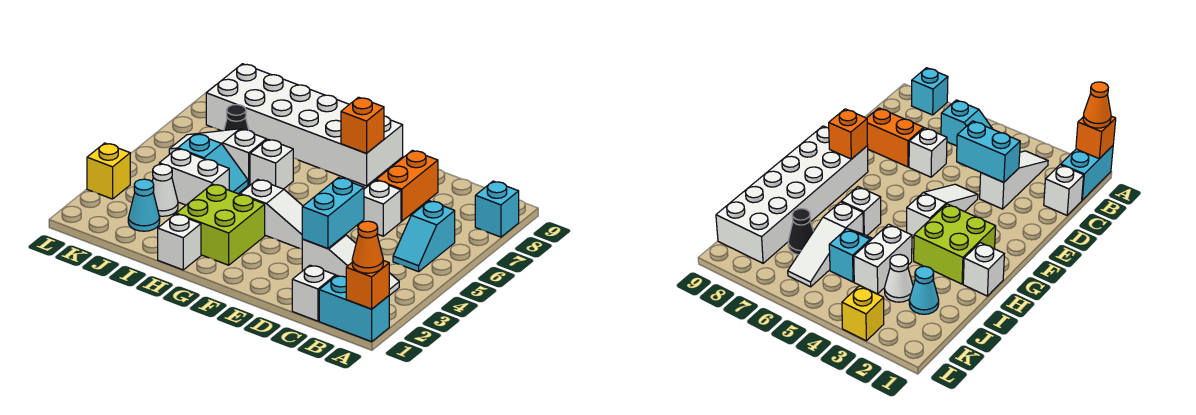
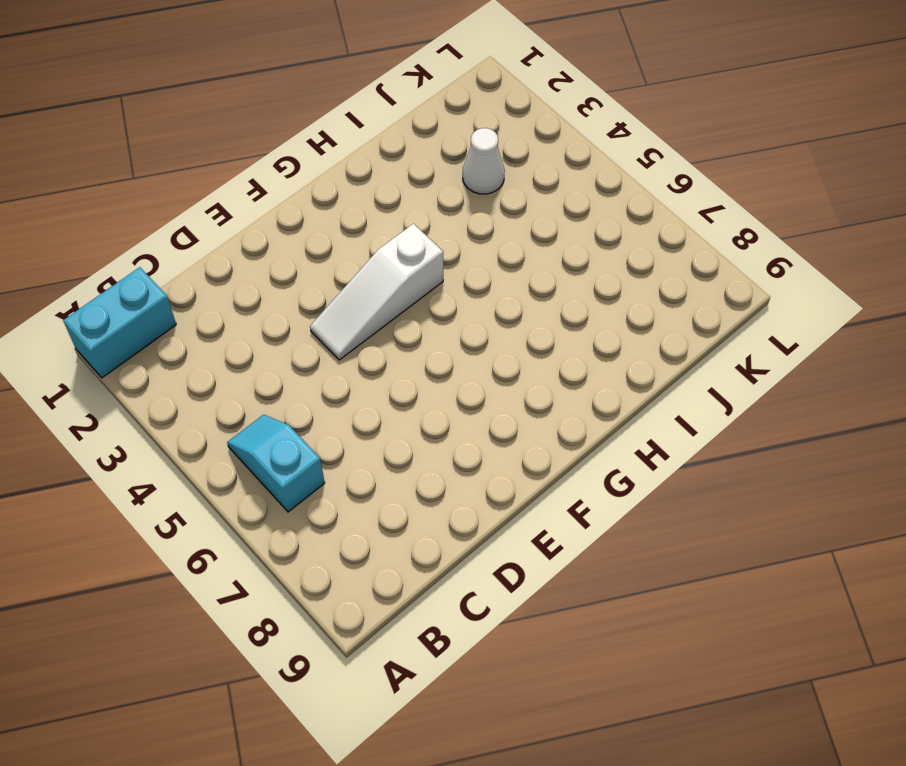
none -> cyan brick A8 level 1
none -> white slope B3:D3 level 1 top D
none -> white brick C1 level 1

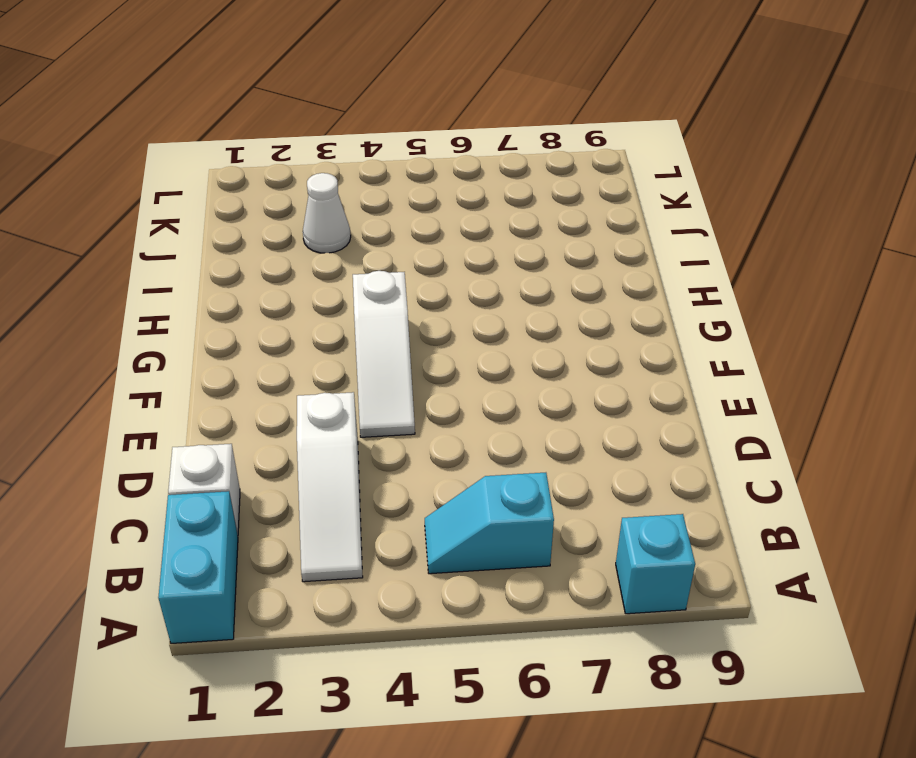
none -> white brick D6 level 1
none -> orange brick D7:D8 level 1
none -> white brick F8:K9 level 1

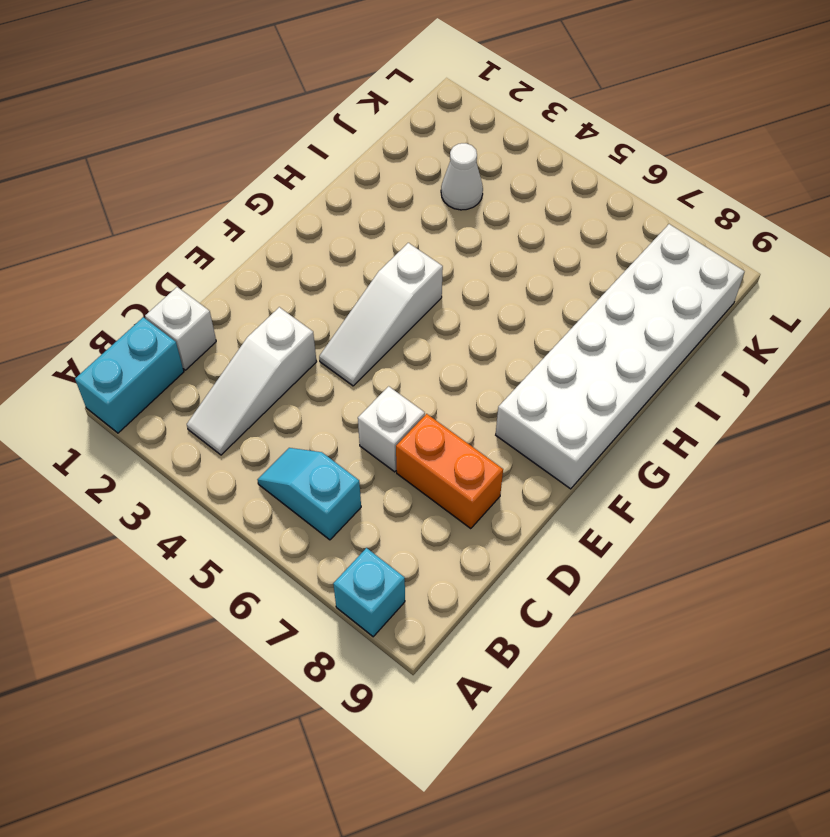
none -> lime brick G2:H3 level 1
none -> white brick H1 level 1
none -> white brick H6 level 1

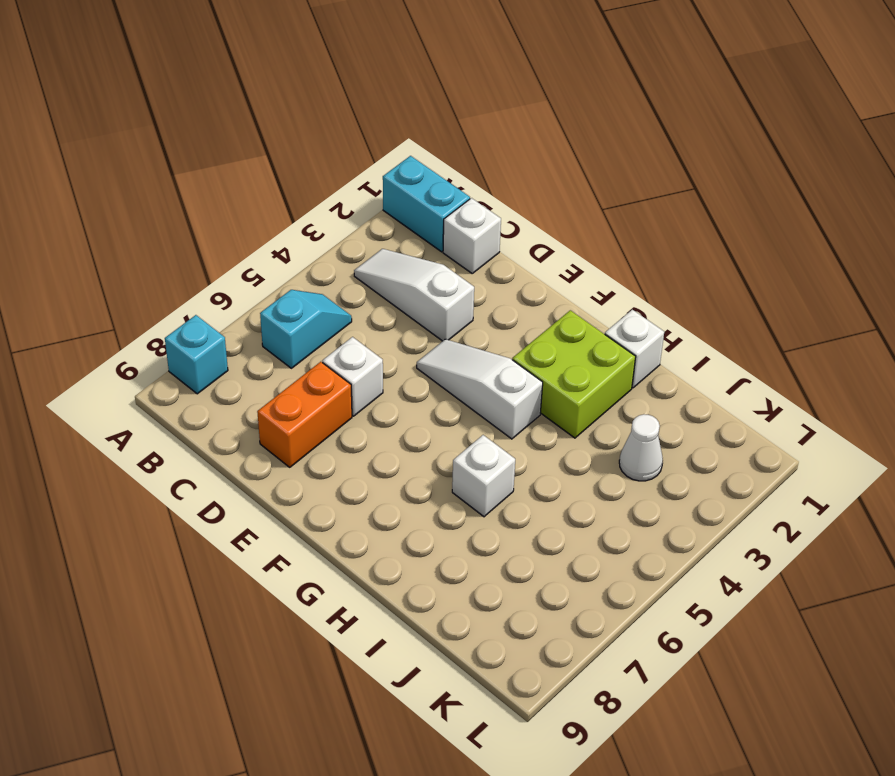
none -> white brick F8:K9 level 1
none -> white brick I4:J4 level 1
none -> cyan slope I5:J5 level 1 top J

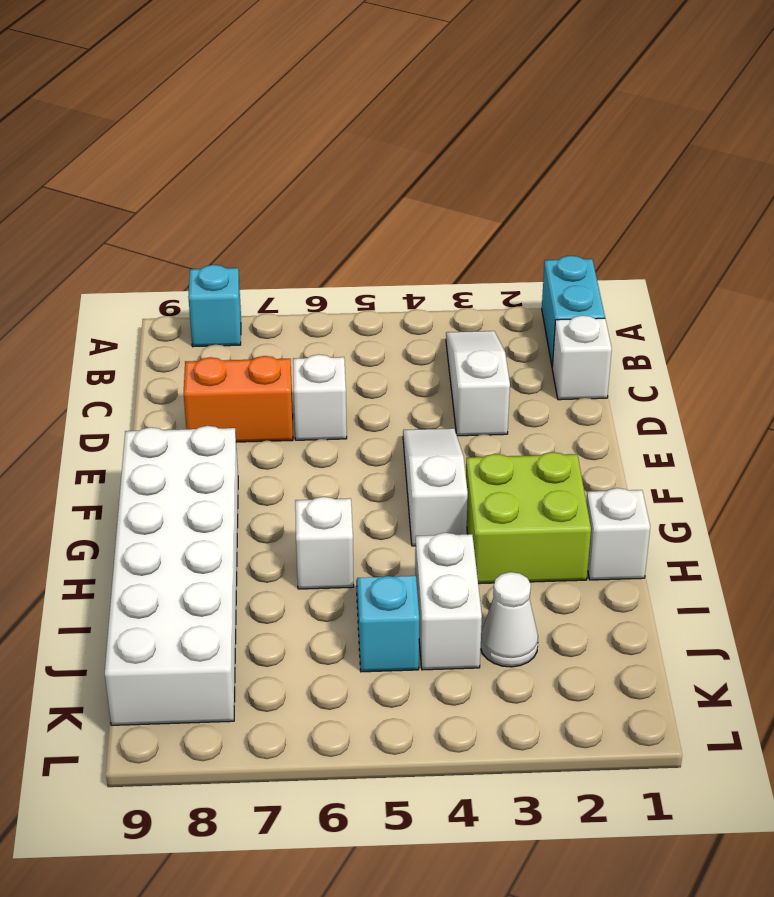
none -> cyan slope B5:B6 level 1 top 6
none -> white slope I6:K6 level 1 top I
none -> cyan cone J2 level 1

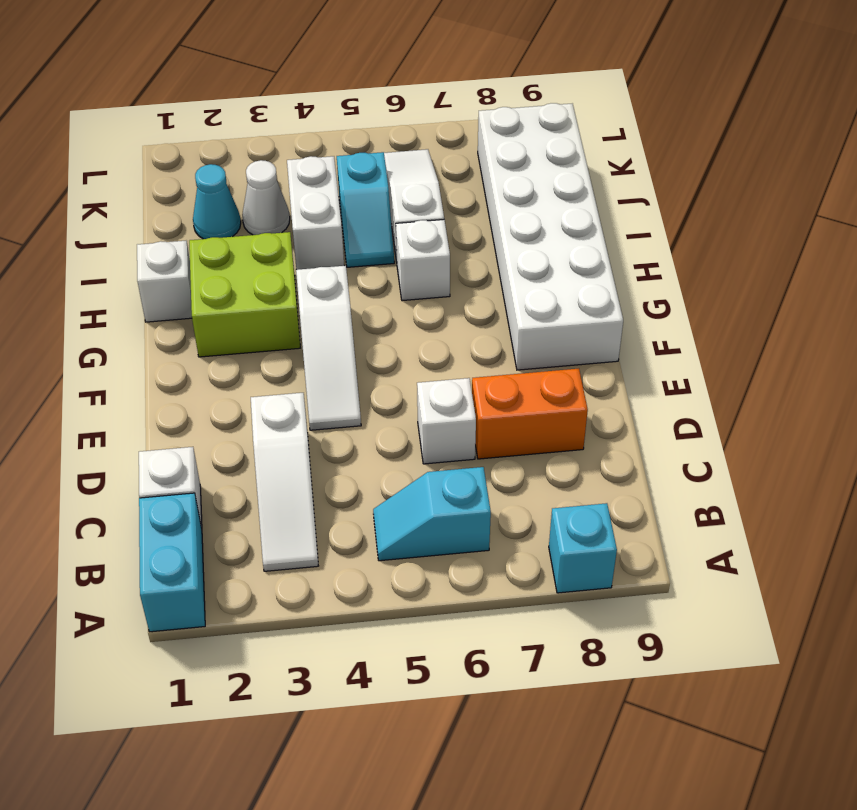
none -> black cone J7 level 1
none -> yellow brick L3 level 1
none -> orange brick A1 level 2

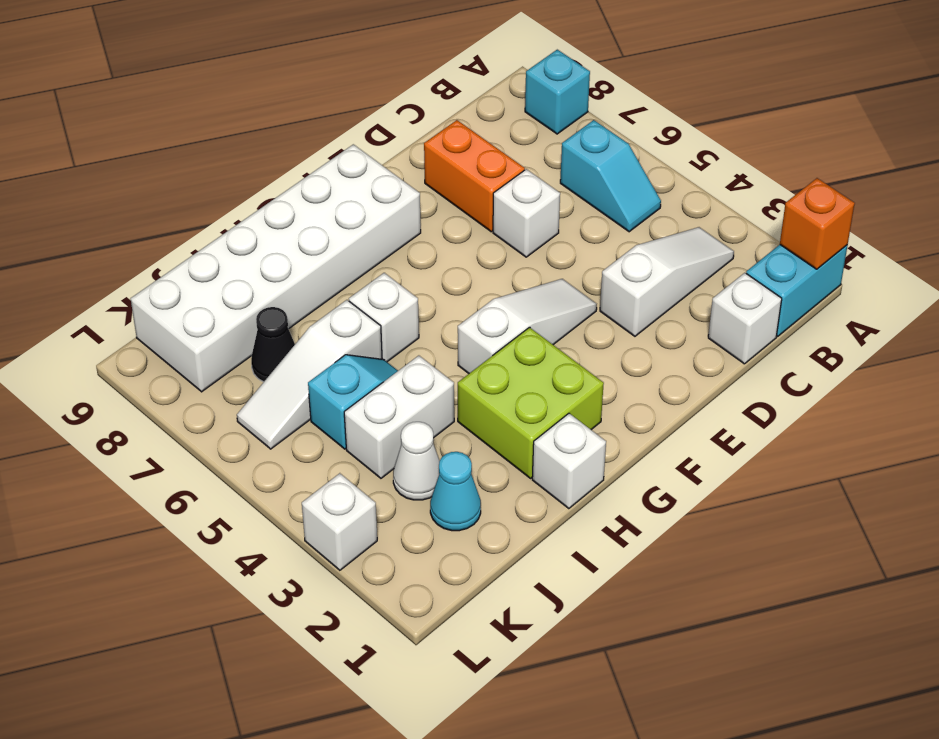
white brick L3 level 1 -> yellow brick L3 level 1
none -> cyan brick D3:D4 level 2
none -> orange brick F8 level 2
none -> orange cone A1 level 3

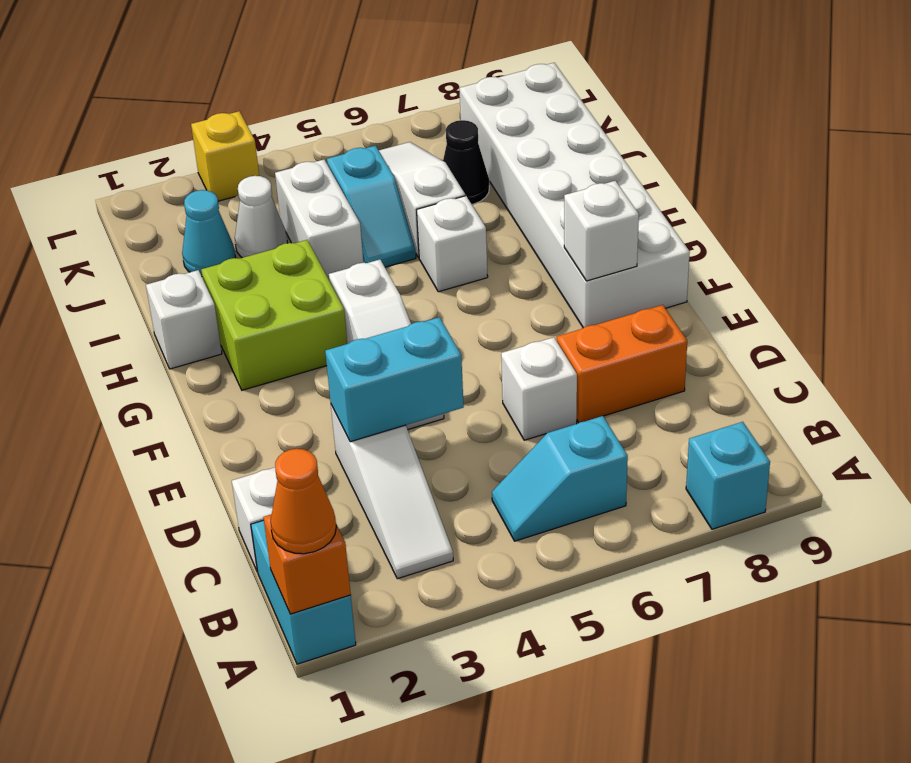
white brick F8 level 2 -> orange brick F8 level 2

